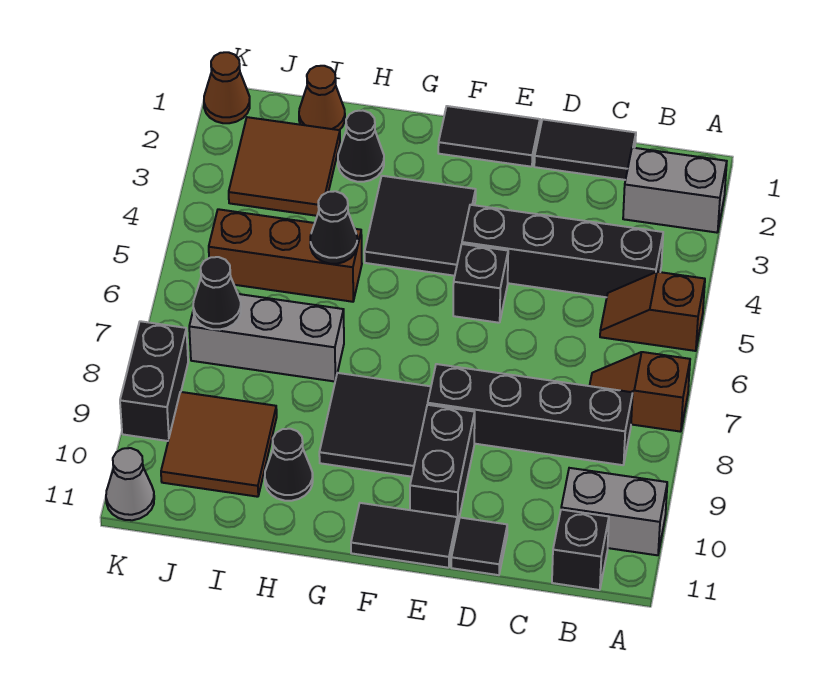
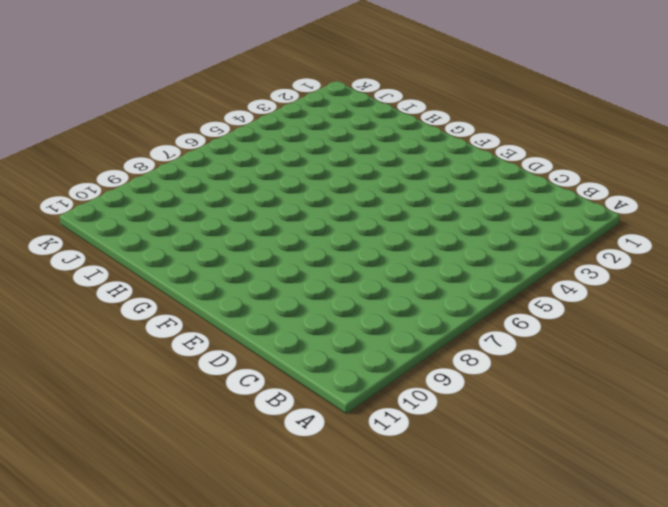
none -> grey brick A2:B2 level 1
none -> brown slope A5:B5 level 1 top A
none -> brown slope A7:B7 level 1 top A

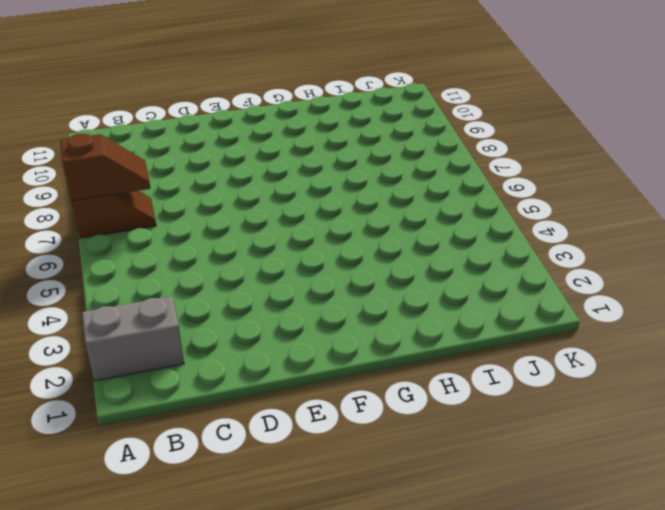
brown slope A7:B7 level 2 top A -> brown slope A5:B5 level 1 top A
none -> grey brick A10:B10 level 1
none -> black brick B4:E4 level 1
none -> black brick B8:E8 level 1

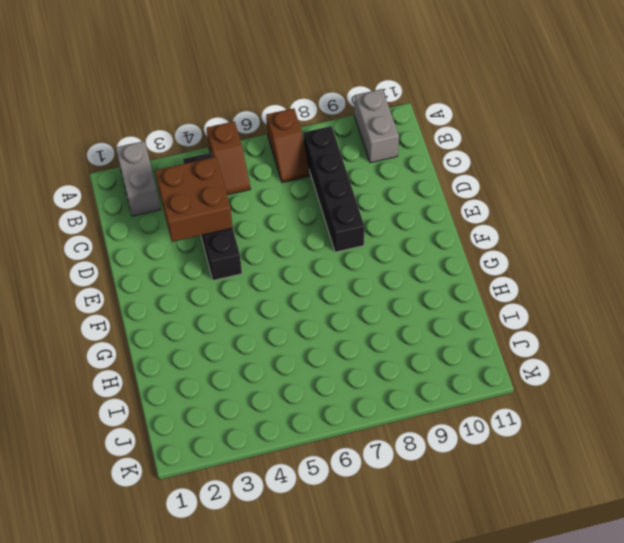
brown brick C3:D4 level 2 -> none
none -> black brick B11 level 1
none -> black tile C1:D1 level 1
none -> black tile D11 level 1

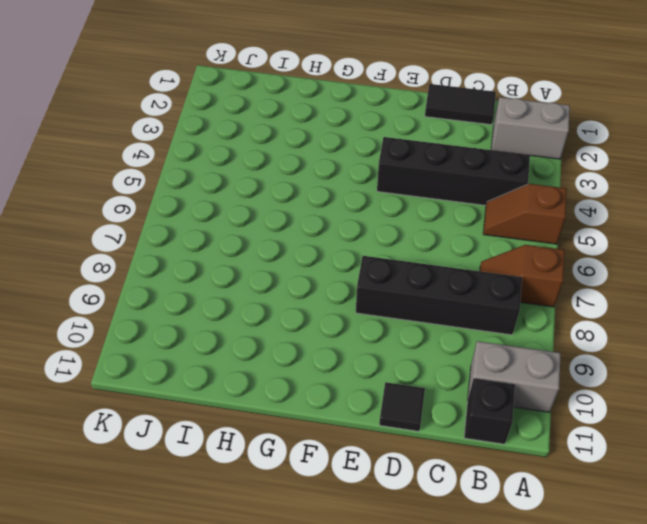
none -> black tile E1:F1 level 1
none -> black brick E5 level 1
none -> black brick E9:E10 level 1

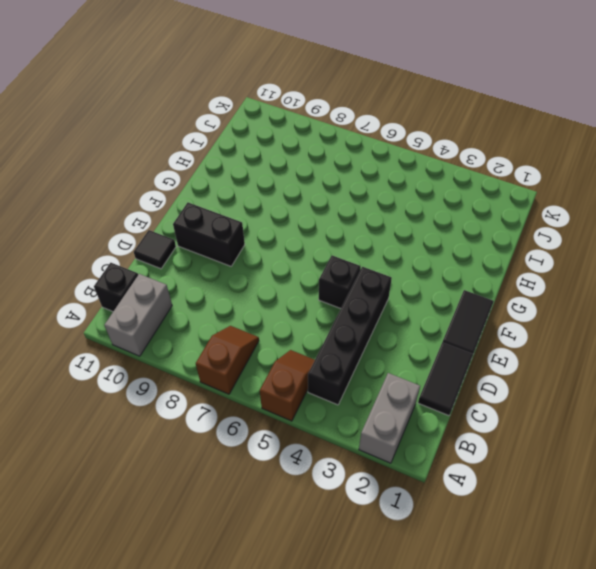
none -> black brick B8:E8 level 1
none -> black tile E11:F11 level 1
none -> black tile F3:G4 level 1

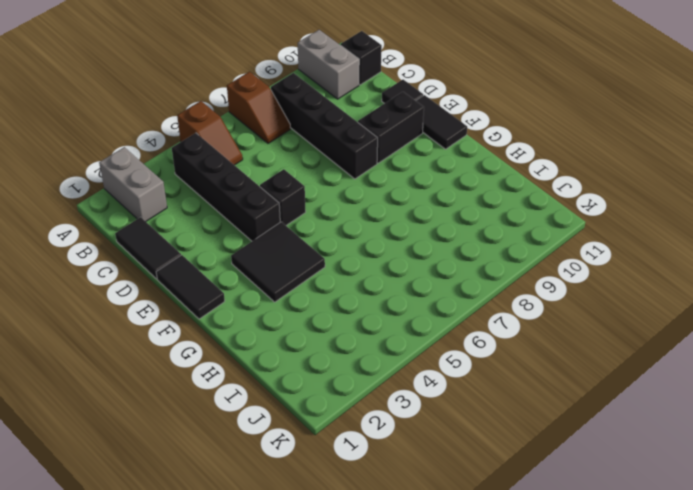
none -> black tile F8:G9 level 1
none -> black cone H2 level 1
none -> brown brick H5:J5 level 1

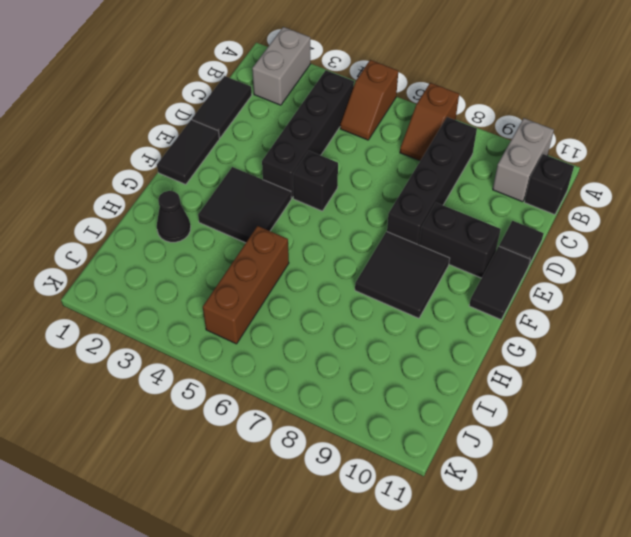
none -> grey brick H7:J7 level 1
none -> black cone H10 level 1
none -> brown cone I1 level 1

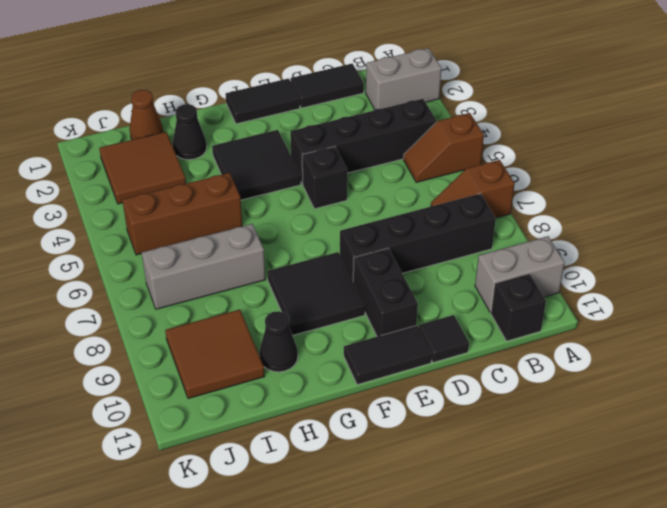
none -> brown cone K1 level 1
none -> black brick K8:K9 level 1
none -> grey cone K11 level 1

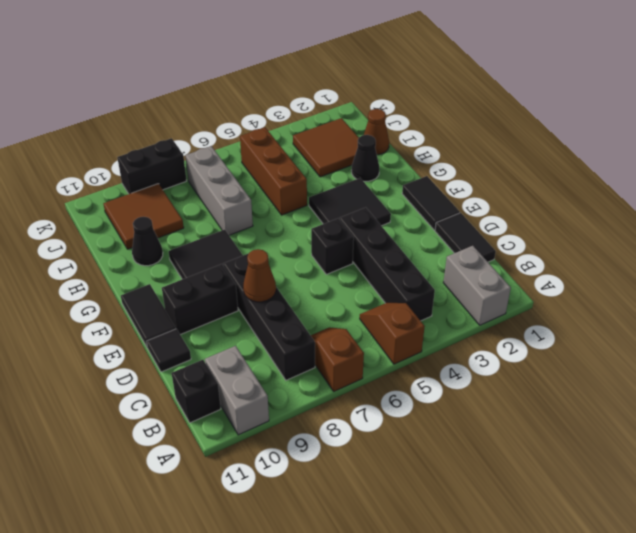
brown cone D8 level 2 -> brown cone K1 level 1
none -> grey cone K11 level 1
none -> black cone H5 level 2
none -> black cone J7 level 2

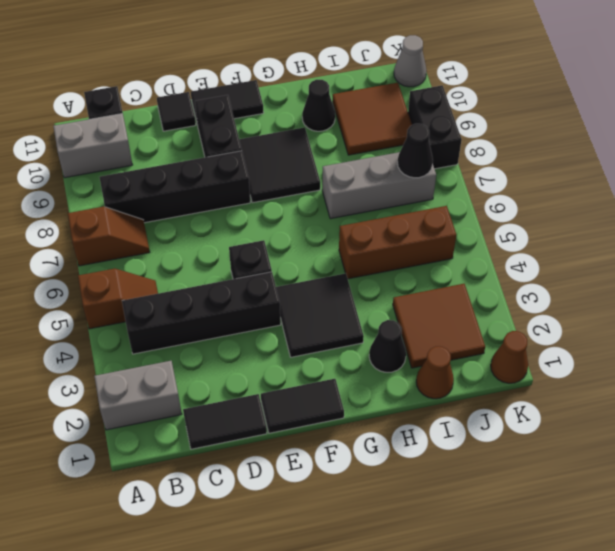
none -> black cone H5 level 2

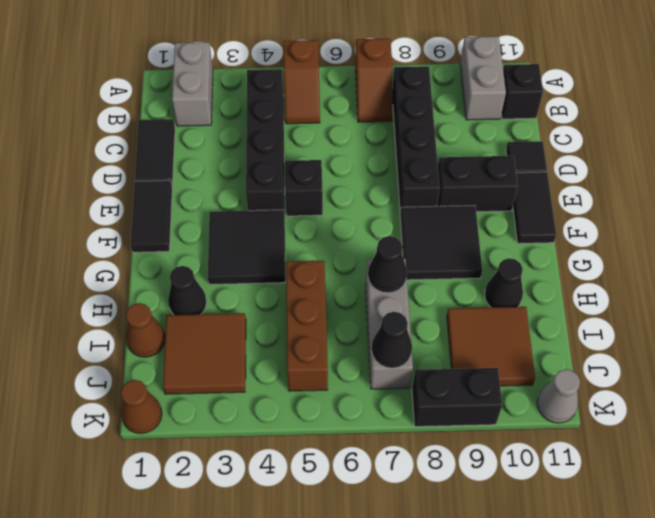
black cone H7 level 2 -> black cone H5 level 2

